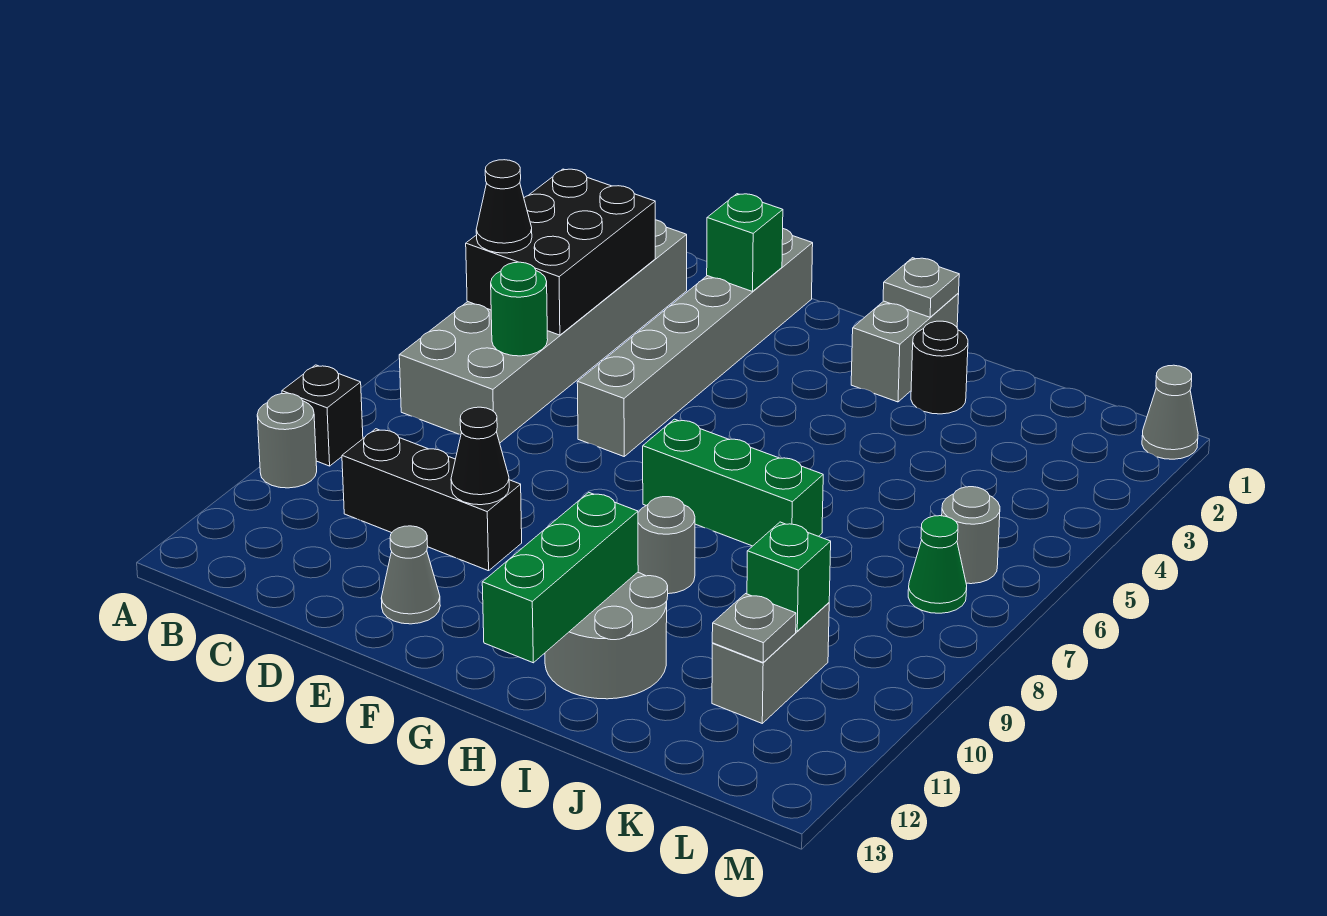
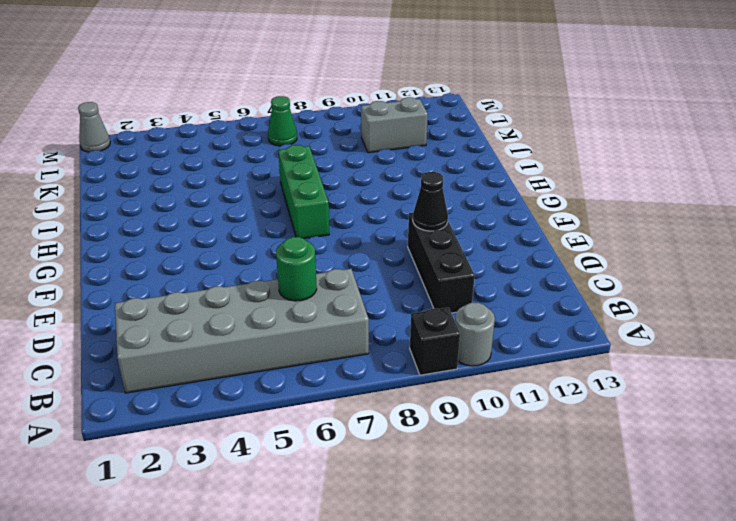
none -> grey brick E1:E6 level 1
none -> grey cone E12 level 1
none -> grey brick H1:H2 level 1

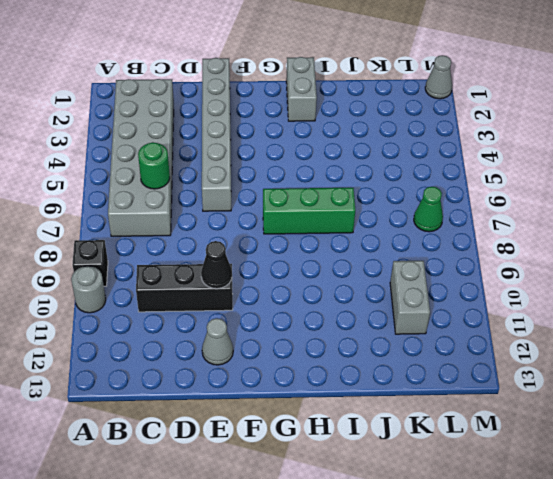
none -> grey round brick H9 level 1
none -> grey round brick H11:I12 level 1
none -> black round brick I2 level 1

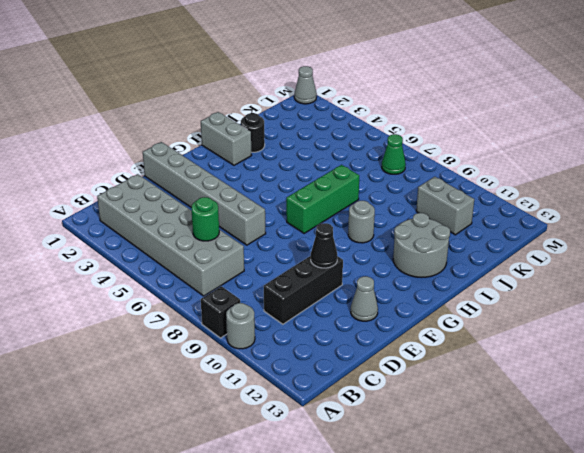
none -> grey round brick L6 level 1
none -> black brick B3:C5 level 2
none -> green brick E2 level 2

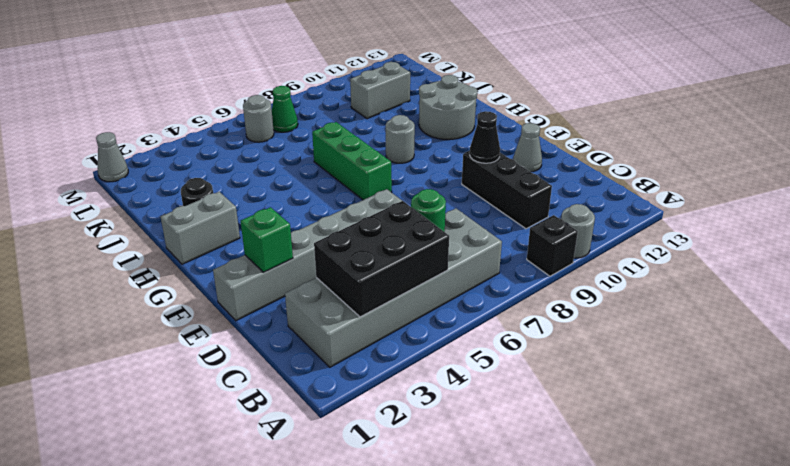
none -> grey plate H1 level 2
none -> green brick H11:H13 level 2
none -> green brick K10 level 2

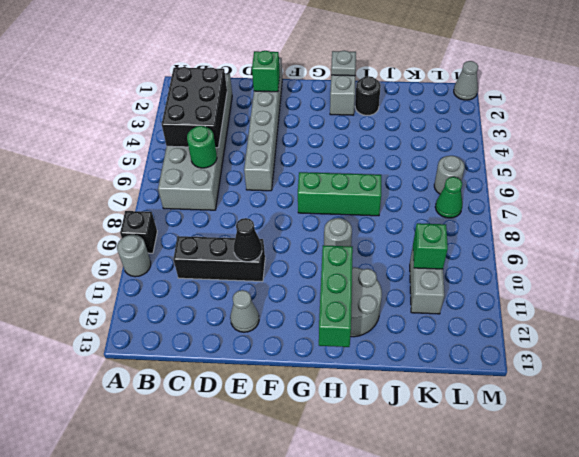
none -> grey plate K11 level 2
none -> black cone B5 level 3

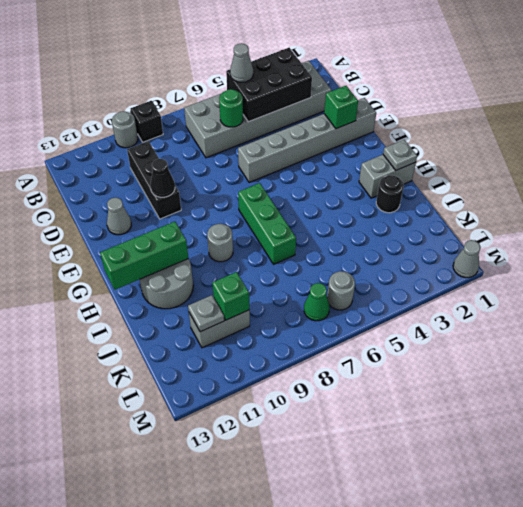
grey cone B5 level 3 -> black cone B5 level 3

